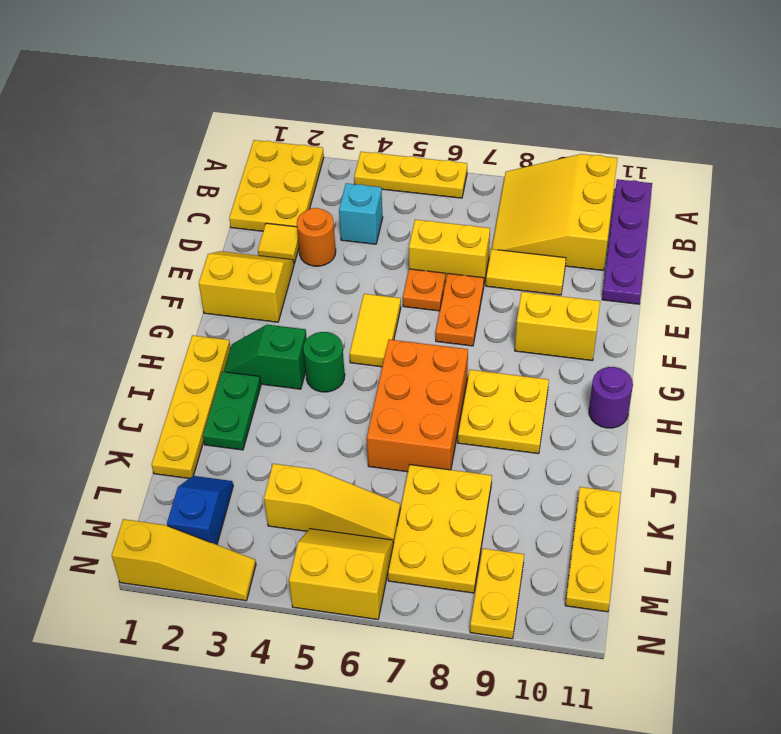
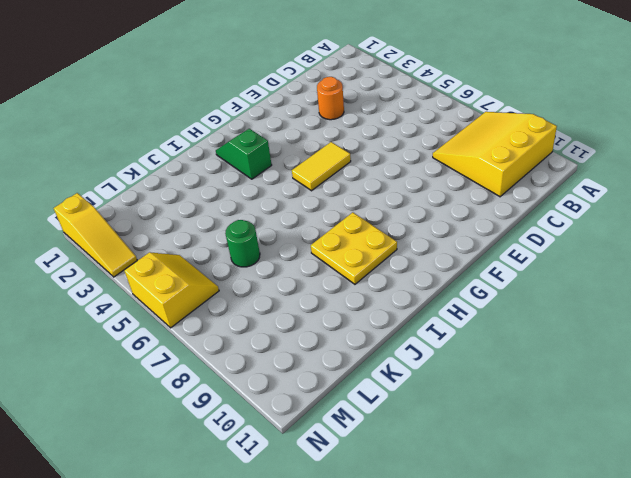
green round brick K6 level 1 -> green round brick H4 level 1
none -> yellow plate A1:C2 level 1
none -> yellow plate A4:A6 level 1
none -> purple plate A11:D11 level 1

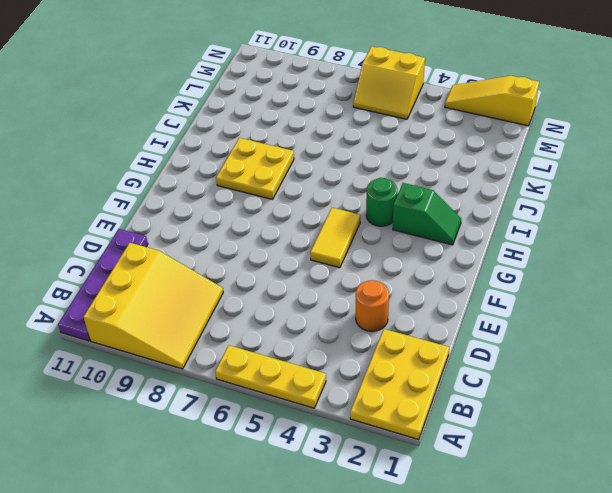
none -> cyan brick C4 level 1
none -> yellow tile D2 level 1
none -> yellow brick D6:D7 level 1

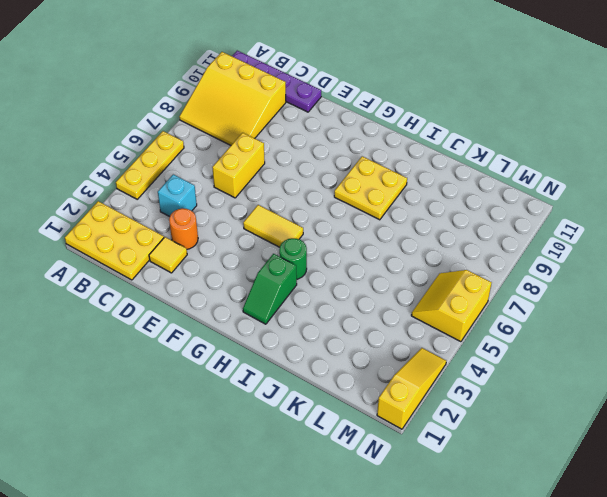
none -> yellow tile D8:D9 level 1
none -> yellow slope E1:F2 level 1 top F
none -> orange plate E6 level 1

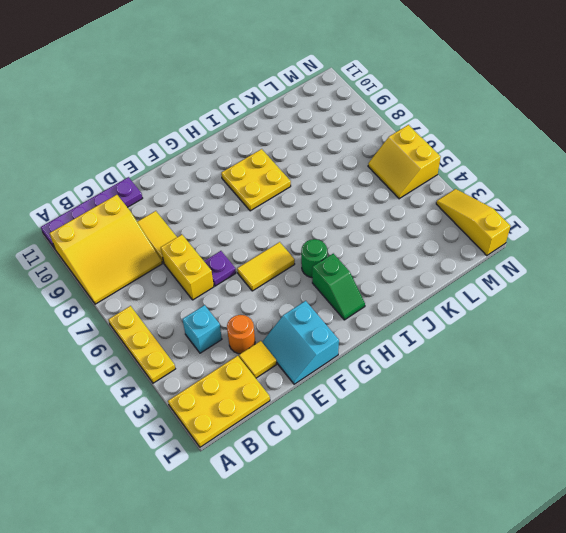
cyan slope E1:F2 level 1 top F -> yellow slope E1:F2 level 1 top F
purple plate E6 level 1 -> orange plate E6 level 1
none -> orange plate E7:F7 level 1
none -> yellow brick F9:F10 level 1
none -> yellow plate H1:K1 level 1

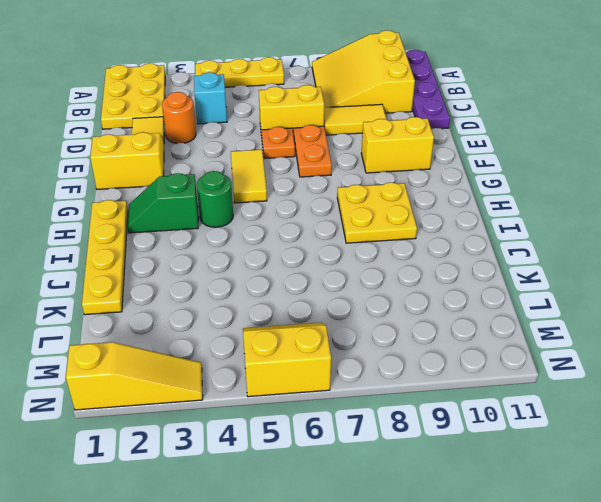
none -> orange brick H6:J7 level 1
none -> purple round brick H11 level 1
none -> green plate I2:J2 level 1

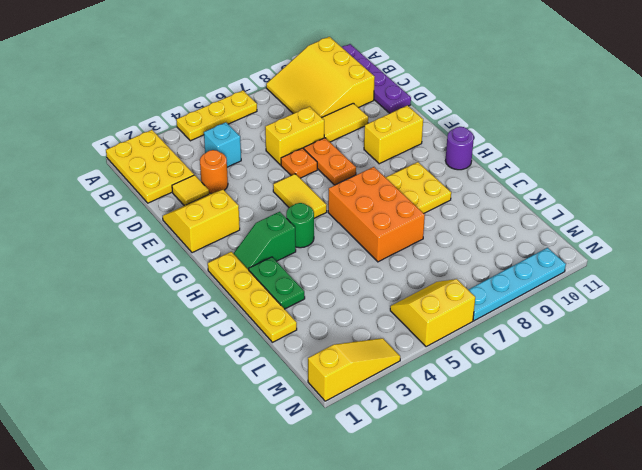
cyan plate N7:N10 level 1 -> yellow plate M9:N9 level 1
none -> yellow plate K7:M8 level 1
none -> yellow plate K11:M11 level 1
none -> blue slope L2:M2 level 1 top M

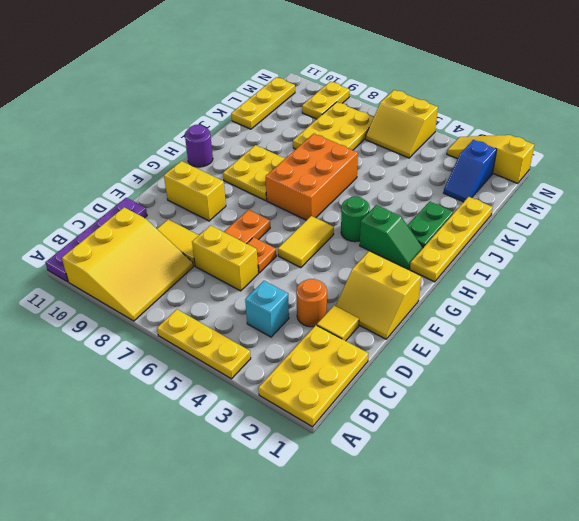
none -> yellow slope L4:L6 level 1 top 4

